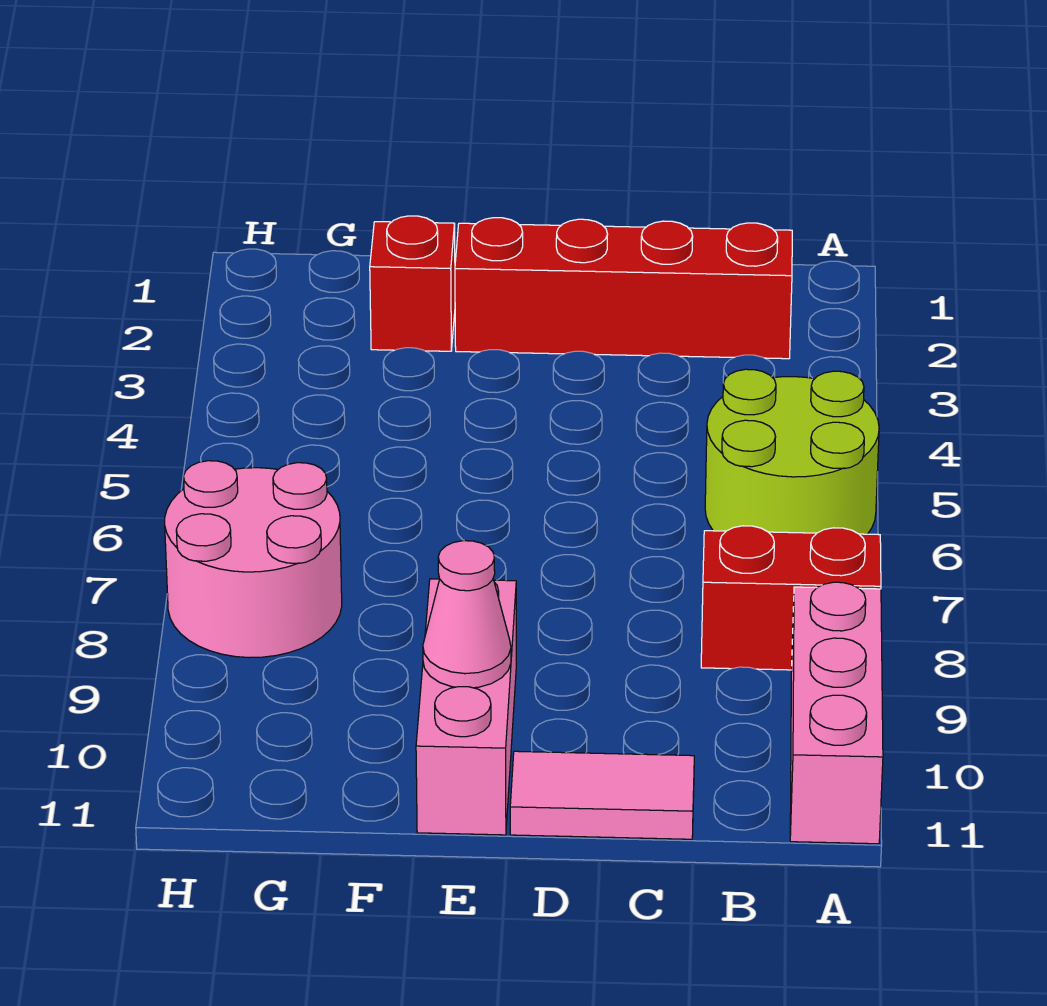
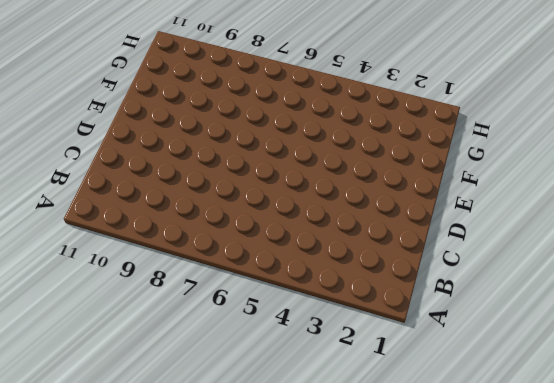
none -> lime round brick A5:B6 level 1
none -> red brick A8:B8 level 1

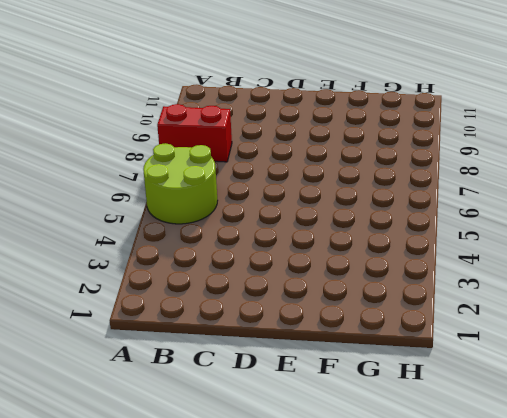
none -> pink brick A9:A11 level 1
none -> red brick B2:E2 level 1

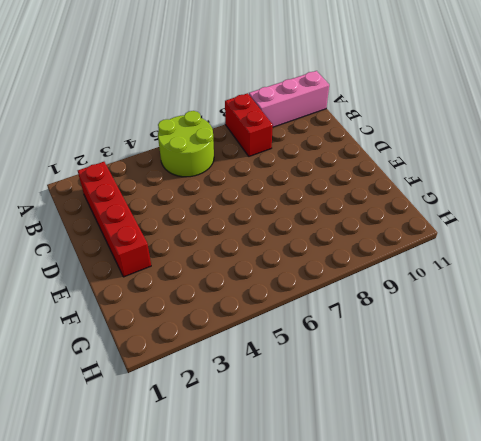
none -> pink tile C11:D11 level 1
none -> pink brick E9:E11 level 1

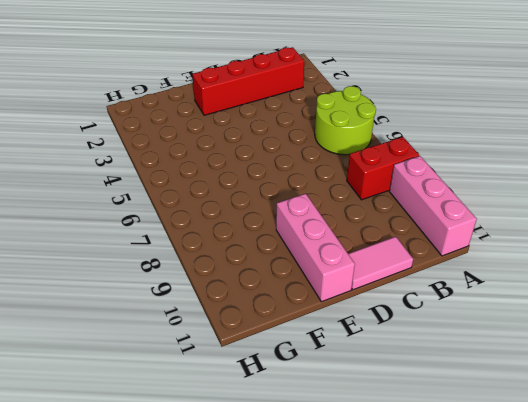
none -> red brick F2 level 1
none -> pink round brick G7:H8 level 1

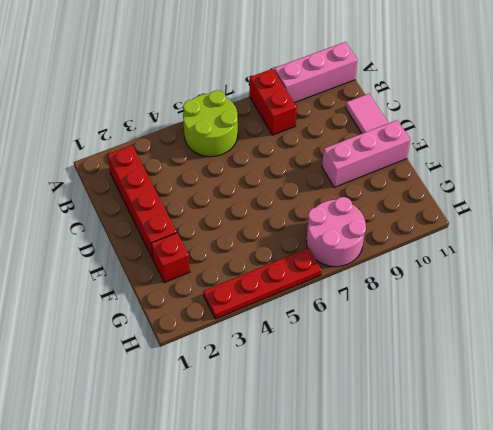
red plate H3:H6 level 1 -> none
none -> pink cone E10 level 2

